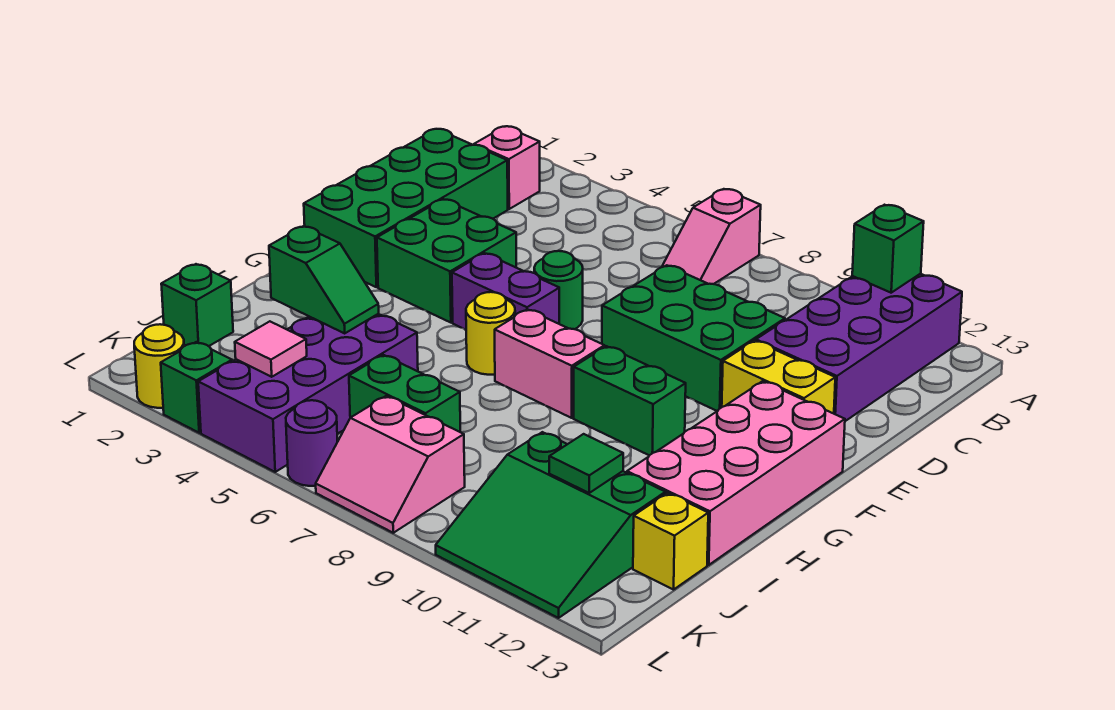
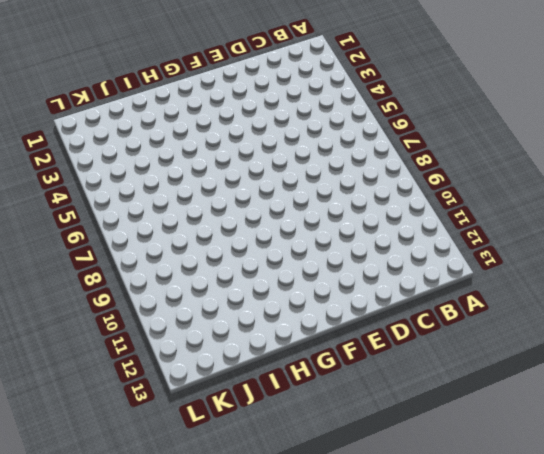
none -> pink slope A7:B7 level 1 top A
none -> purple brick A11:D12 level 1
none -> pink brick B2 level 1

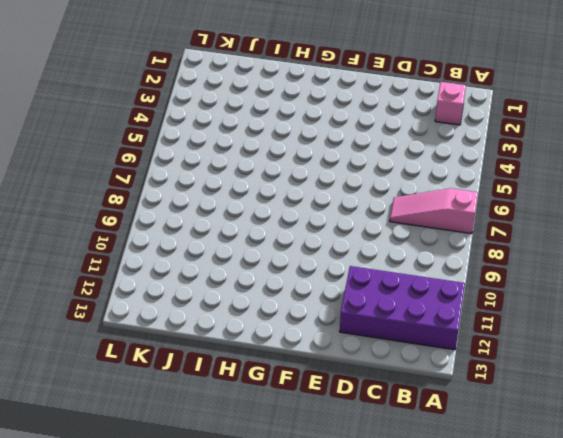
pink slope A7:C7 level 1 top A -> pink slope A7:B7 level 1 top A
none -> green brick C1:F2 level 1
none -> green brick D8:E10 level 1
none -> green brick E3:F4 level 1

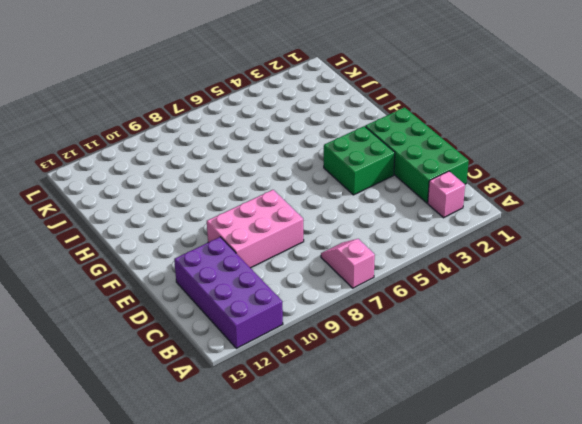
pink brick D8:E10 level 1 -> green brick D8:E10 level 1
none -> green round brick E6 level 1
none -> yellow brick E11:E12 level 1
none -> purple brick F5:F6 level 1

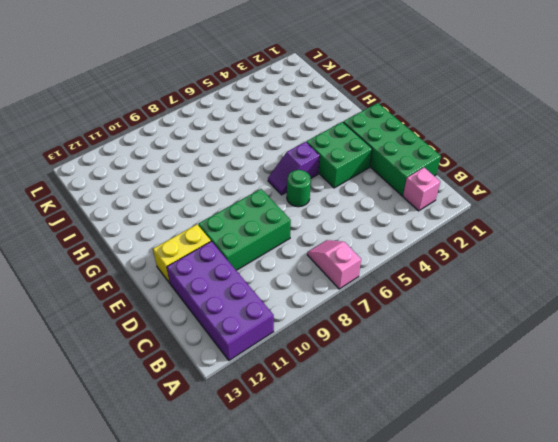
purple slope F5:F6 level 1 top 5 -> purple brick F5:F6 level 1
none -> pink brick F12:I13 level 1
none -> yellow round brick G6 level 1
none -> pink brick G7:G8 level 1

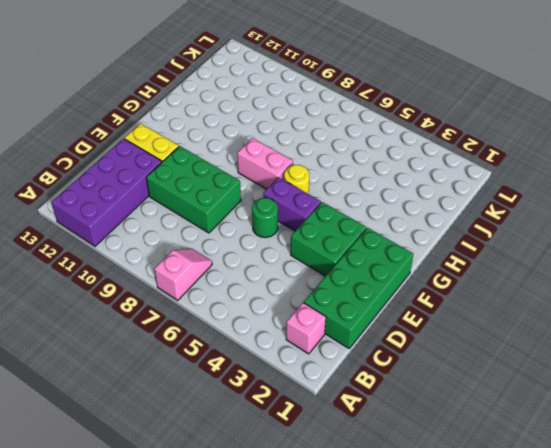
none -> pink brick F12:I13 level 1
none -> green brick G9:G10 level 1
none -> purple brick I4:L5 level 1

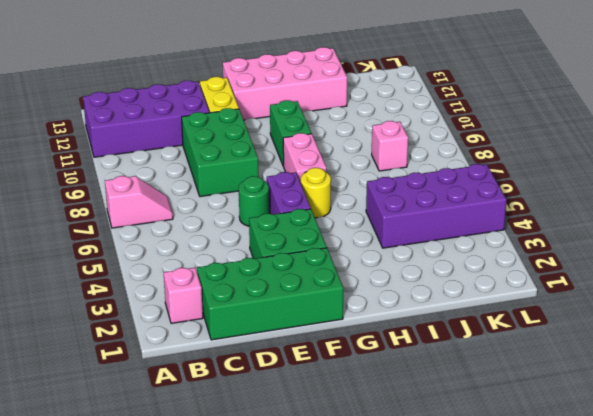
pink brick J8 level 1 -> none
none -> green brick J1 level 1
none -> green brick J6:J7 level 1
none -> green slope J10:L12 level 1 top J

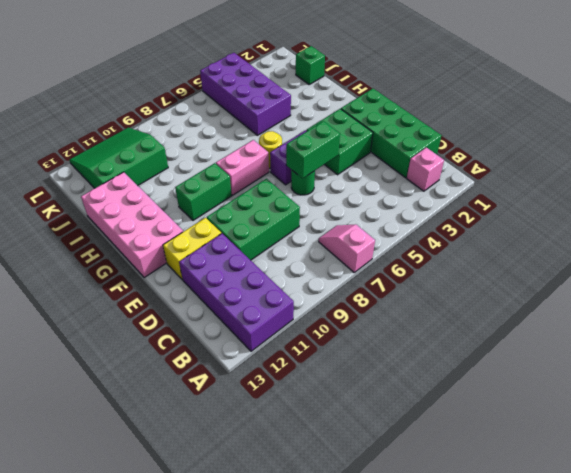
green brick E5:E6 level 2 -> green brick J6:J7 level 1
none -> yellow brick J13 level 1
none -> pink slope K7:L8 level 1 top K
none -> yellow round brick L2 level 1

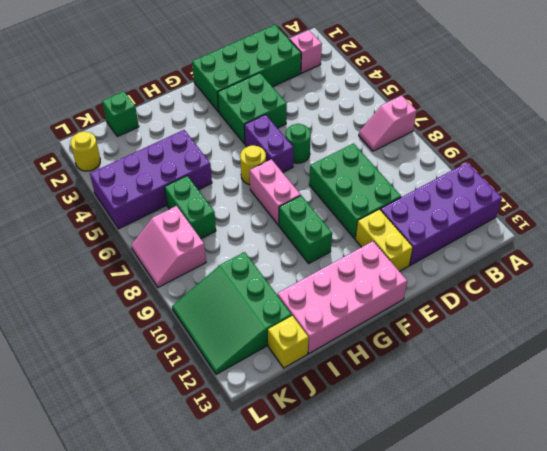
none -> green brick L3 level 1
none -> purple round brick L6 level 1
none -> green brick A11 level 2

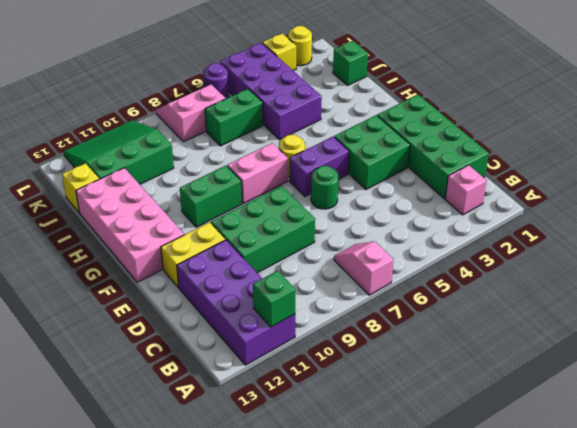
yellow brick L3 level 1 -> green brick L3 level 1
none -> green slope I3:I4 level 2 top 3
none -> green tile J11 level 2
none -> pink tile K4 level 2

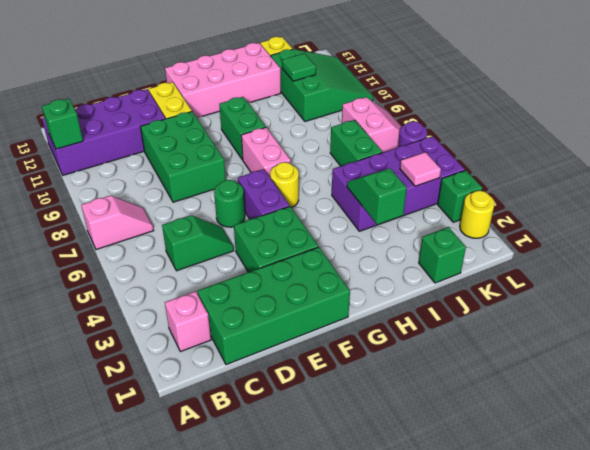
green slope C5:D5 level 1 top C -> none

